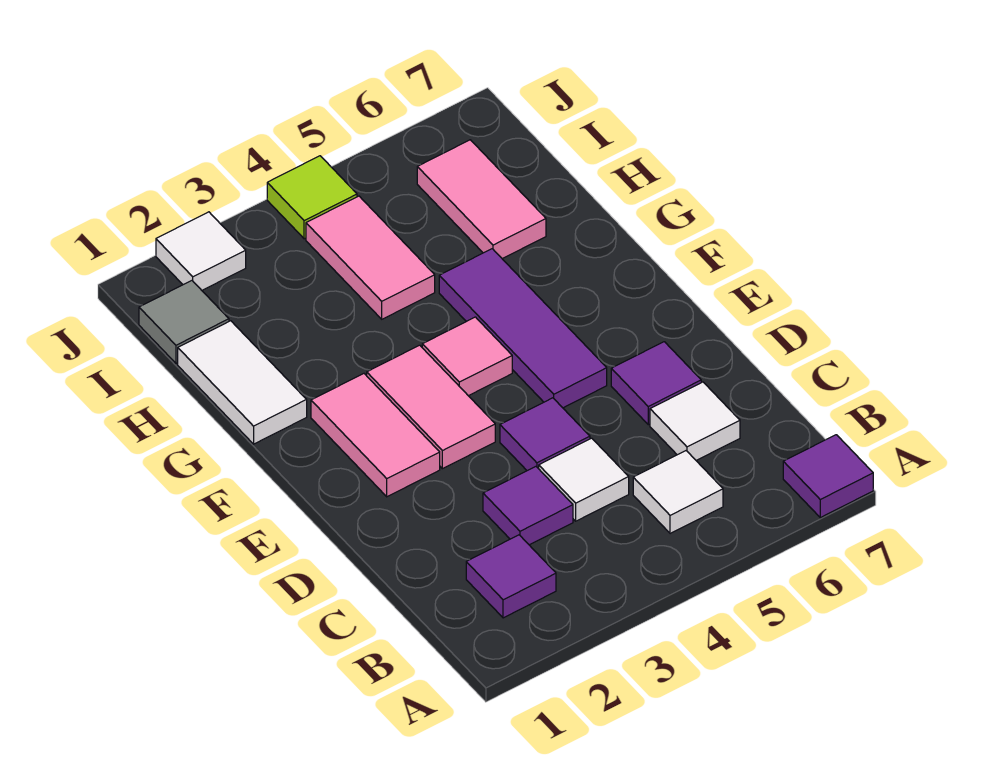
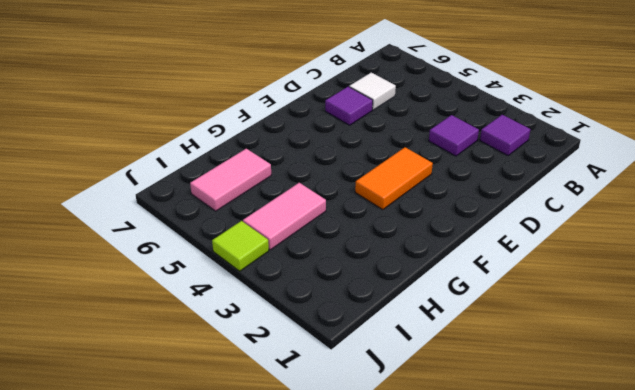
orange tile E3:F3 level 1 -> pink tile E3:F3 level 1
none -> purple tile A7 level 1
none -> white tile B5 level 1
none -> white tile C4 level 1

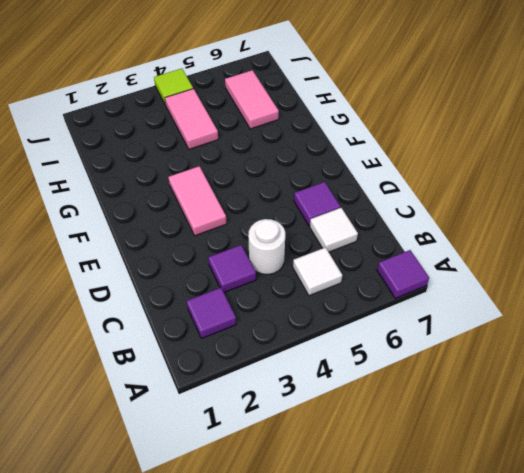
white round brick C4 level 1 -> white tile C4 level 1
none -> purple tile D4 level 1
none -> pink tile E2:F2 level 1
none -> purple tile E5:G5 level 1

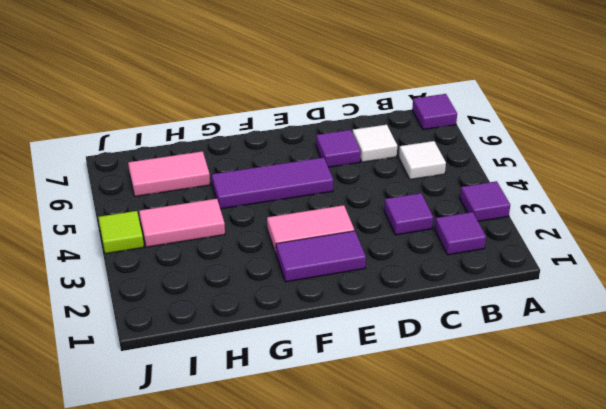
purple tile A3 level 1 -> purple tile D4 level 1
purple tile E2:F2 level 1 -> pink tile E2:F2 level 1
none -> white tile C4 level 1
none -> pink tile F4 level 1
none -> white tile G1:H1 level 1

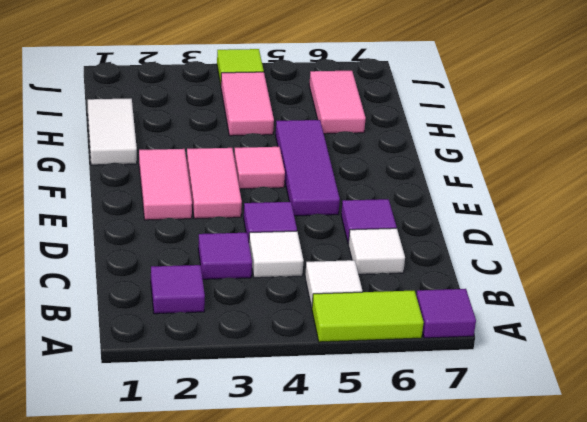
lime tile A5:A6 level 1 -> none
none -> grey tile I1 level 1
none -> white tile J2 level 1

